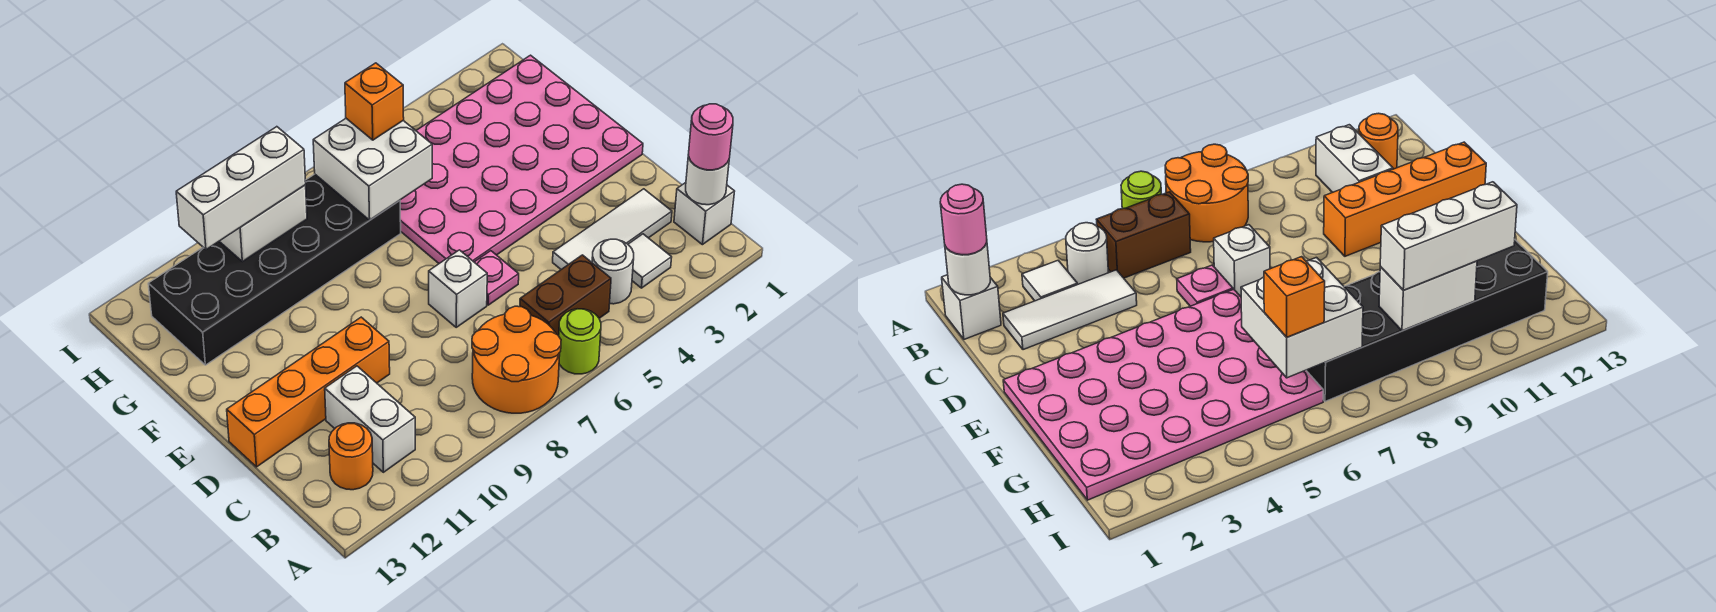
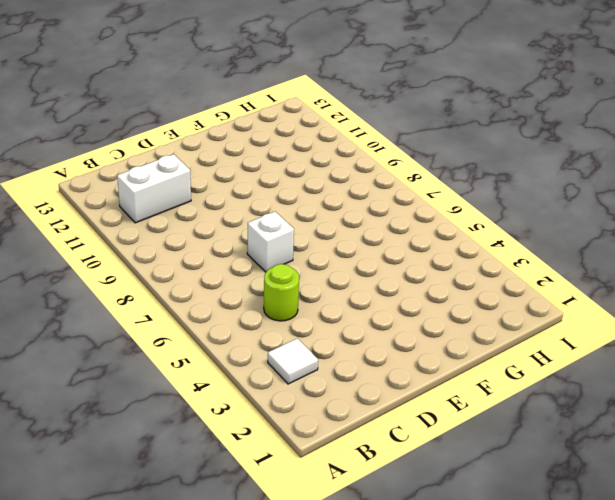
lime round brick C5 level 1 -> lime round brick A6 level 1
none -> orange round brick A7:B8 level 1
none -> white brick B1 level 1
none -> white round brick B4 level 1

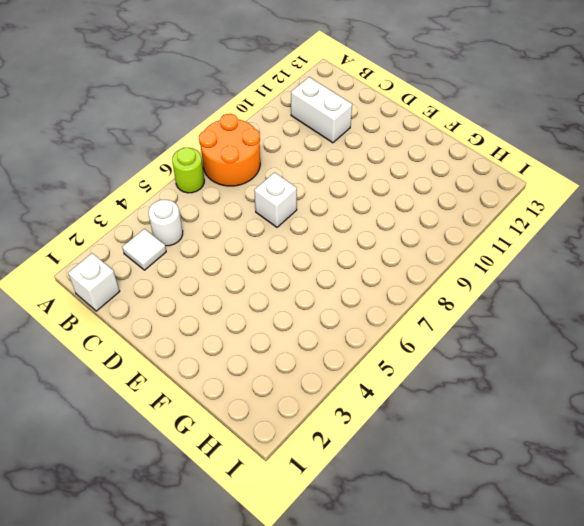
none -> brown brick B5:B6 level 1
none -> orange round brick B12 level 1
none -> white tile C2:C4 level 1

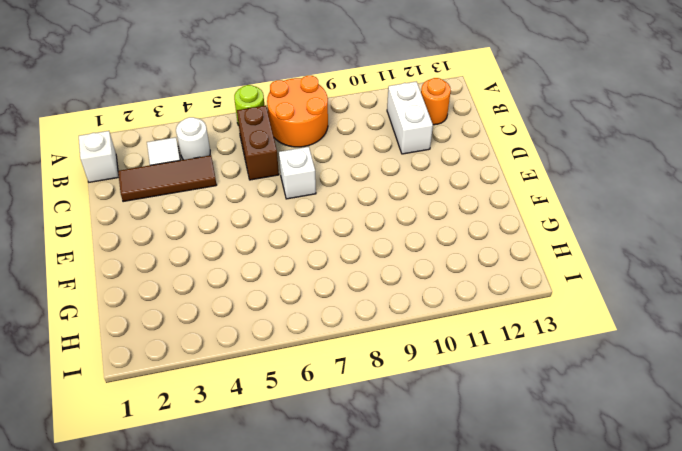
brown brick B6:C6 level 1 -> brown brick B5:B6 level 1
brown tile C2:C4 level 1 -> white tile C2:C4 level 1
none -> pink plate D6 level 1
none -> orange brick D10:D13 level 1
none -> pink plate E1:H6 level 1

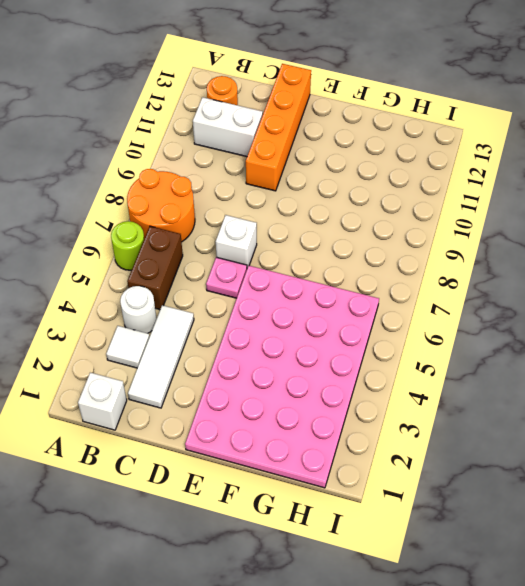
none -> black brick G7:H12 level 1
none -> white round brick B1 level 2
none -> white brick G6:H7 level 2

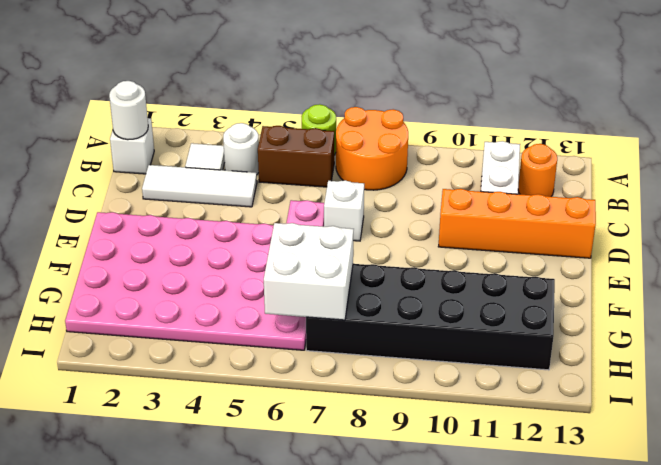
none -> white brick H9:H10 level 2
none -> pink round brick B1 level 3
none -> orange brick H6 level 3

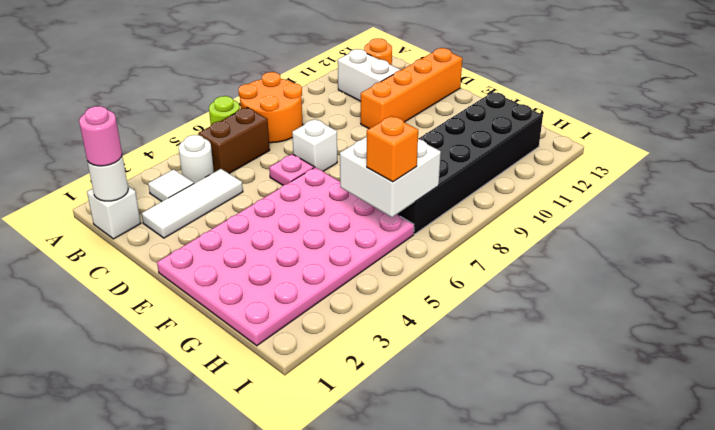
none -> white brick H9:H10 level 2
none -> white brick H9:H11 level 3

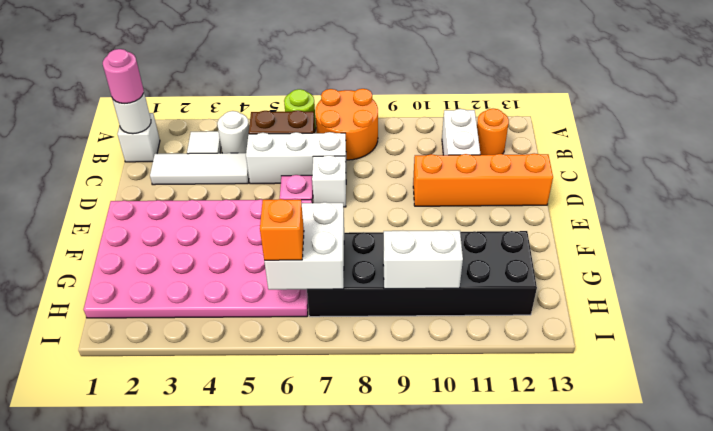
white brick C5:C7 level 1 -> white brick H9:H11 level 3

